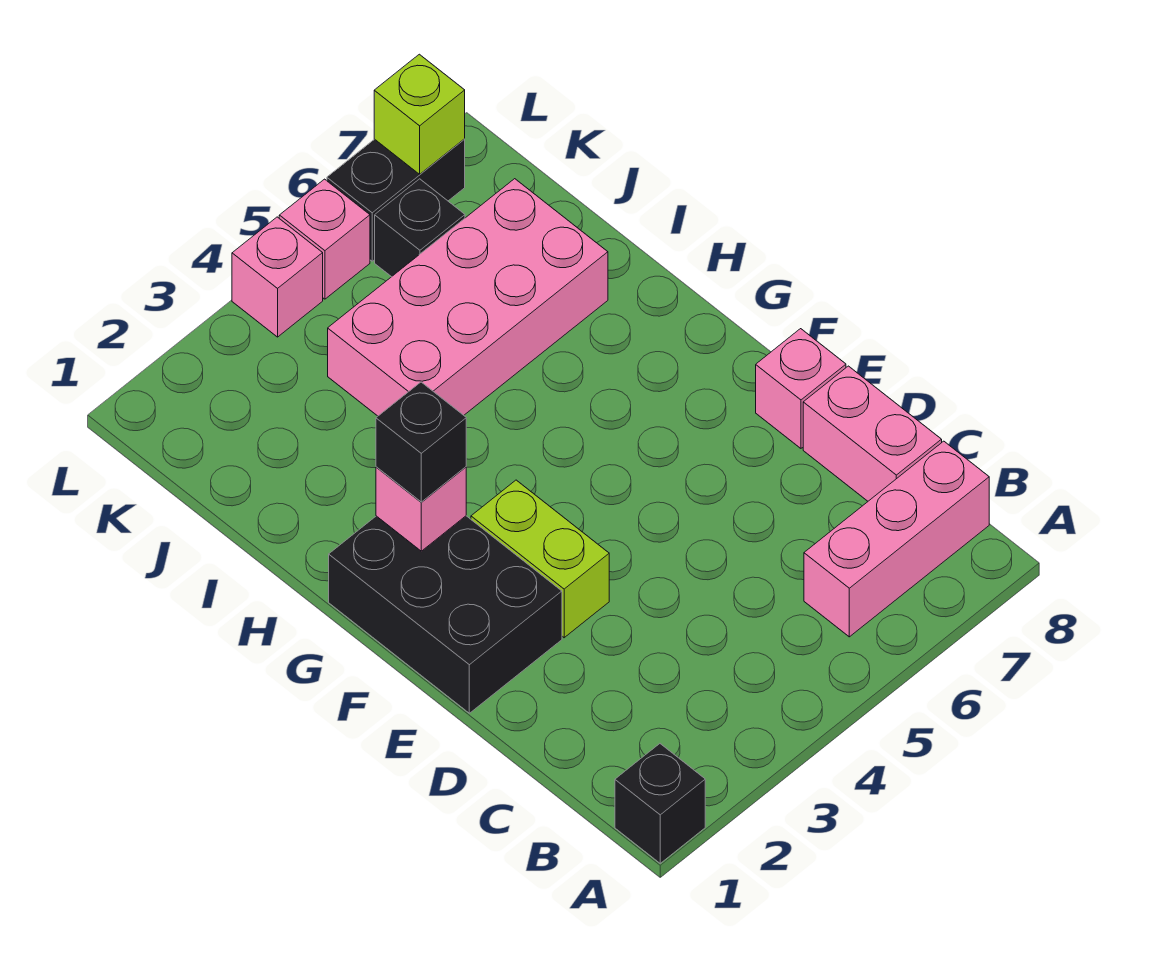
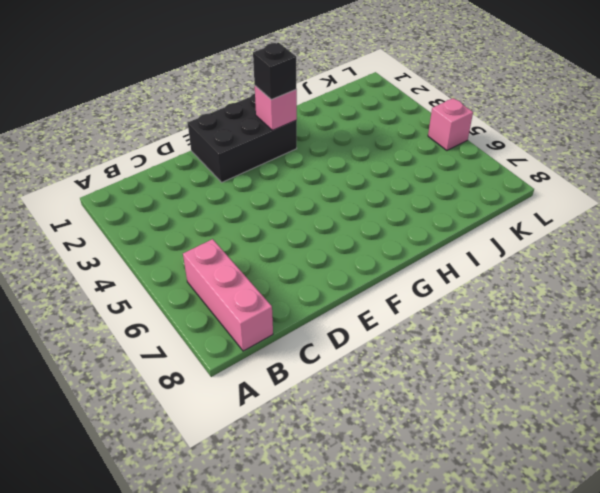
none -> black brick A1 level 1
none -> pink brick C8:D8 level 1
none -> lime brick E3:F3 level 1

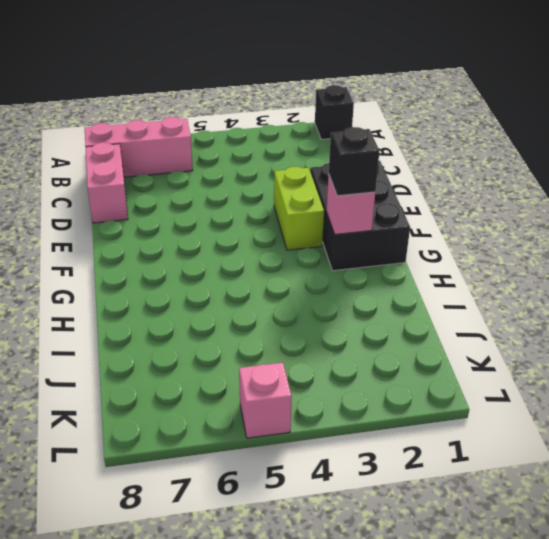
none -> pink brick E8 level 1
none -> pink brick I4:J7 level 1
none -> black brick K6 level 1

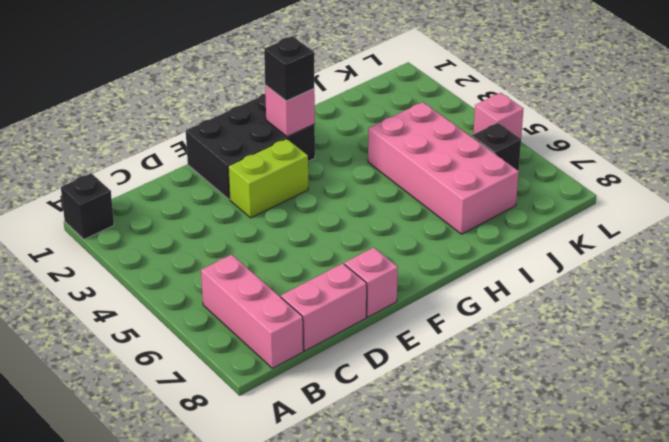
none -> pink brick L4 level 1
none -> black brick L6:L7 level 1
none -> lime brick L7 level 2

